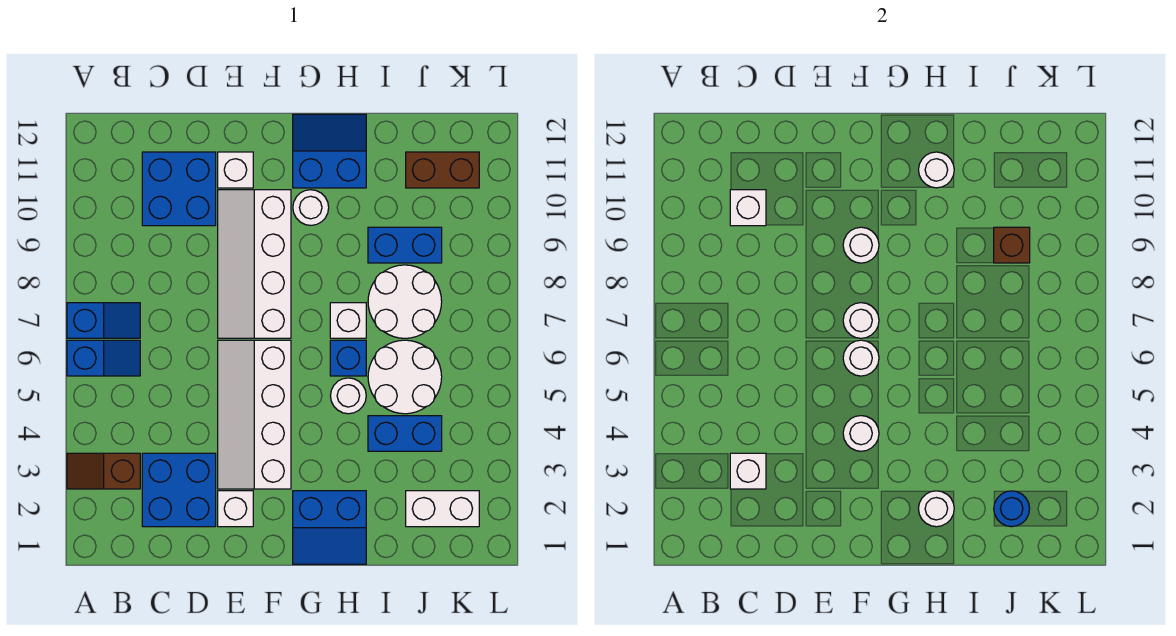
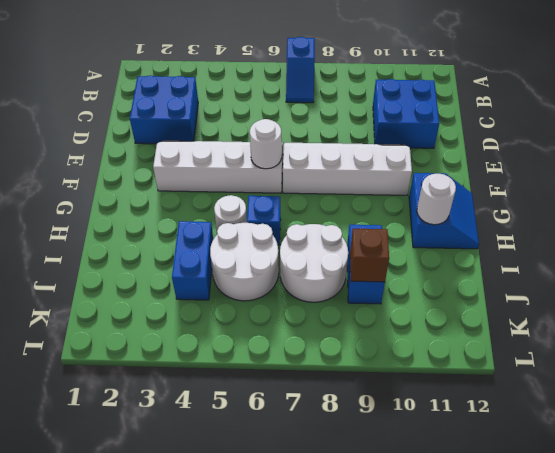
none -> brown slope A3:B3 level 1 top B
none -> blue slope A6:B6 level 1 top A
none -> white brick E2 level 1
none -> white brick E11 level 1

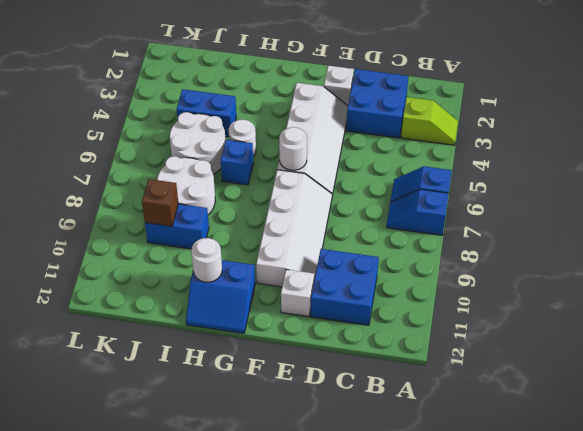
lime slope A3:B3 level 1 top B -> brown slope A3:B3 level 1 top B
none -> blue slope G1:H2 level 1 top 2
none -> white round brick G10 level 1
none -> white brick H7 level 1
none -> white brick J2:K2 level 1

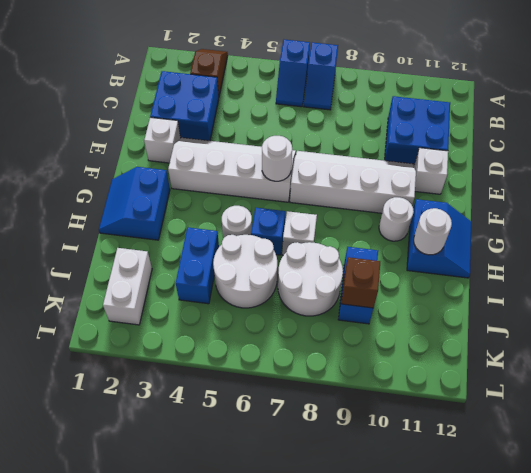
none -> brown brick J11:K11 level 1
none -> white brick C3 level 2
none -> white brick C10 level 2
none -> white round brick F4 level 2

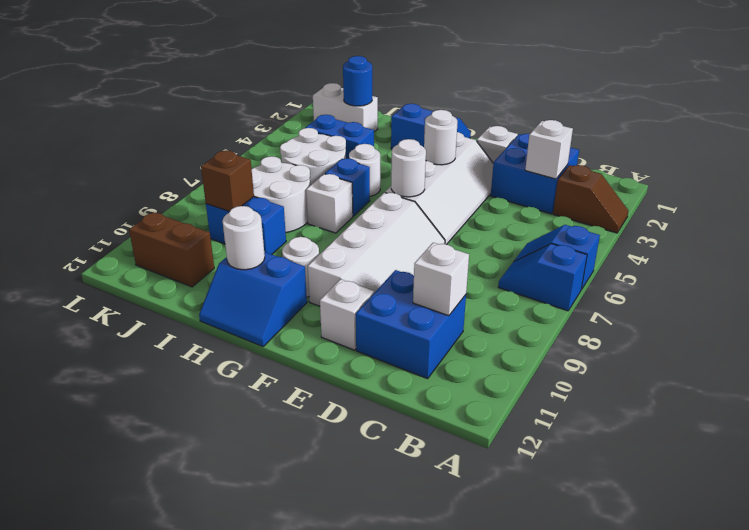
none -> white round brick F7 level 2
none -> white round brick F9 level 2
none -> white round brick H2 level 2

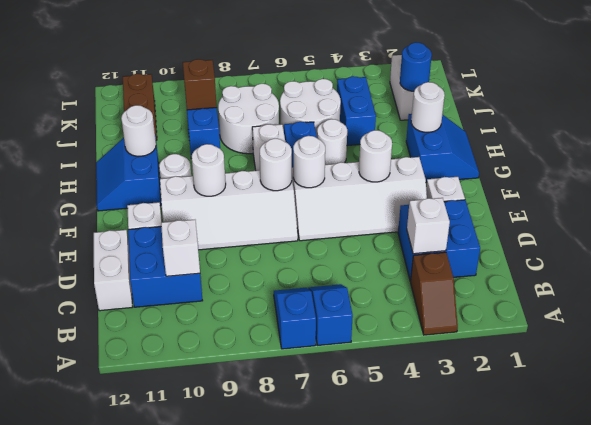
white brick C12:D12 level 1 -> none

